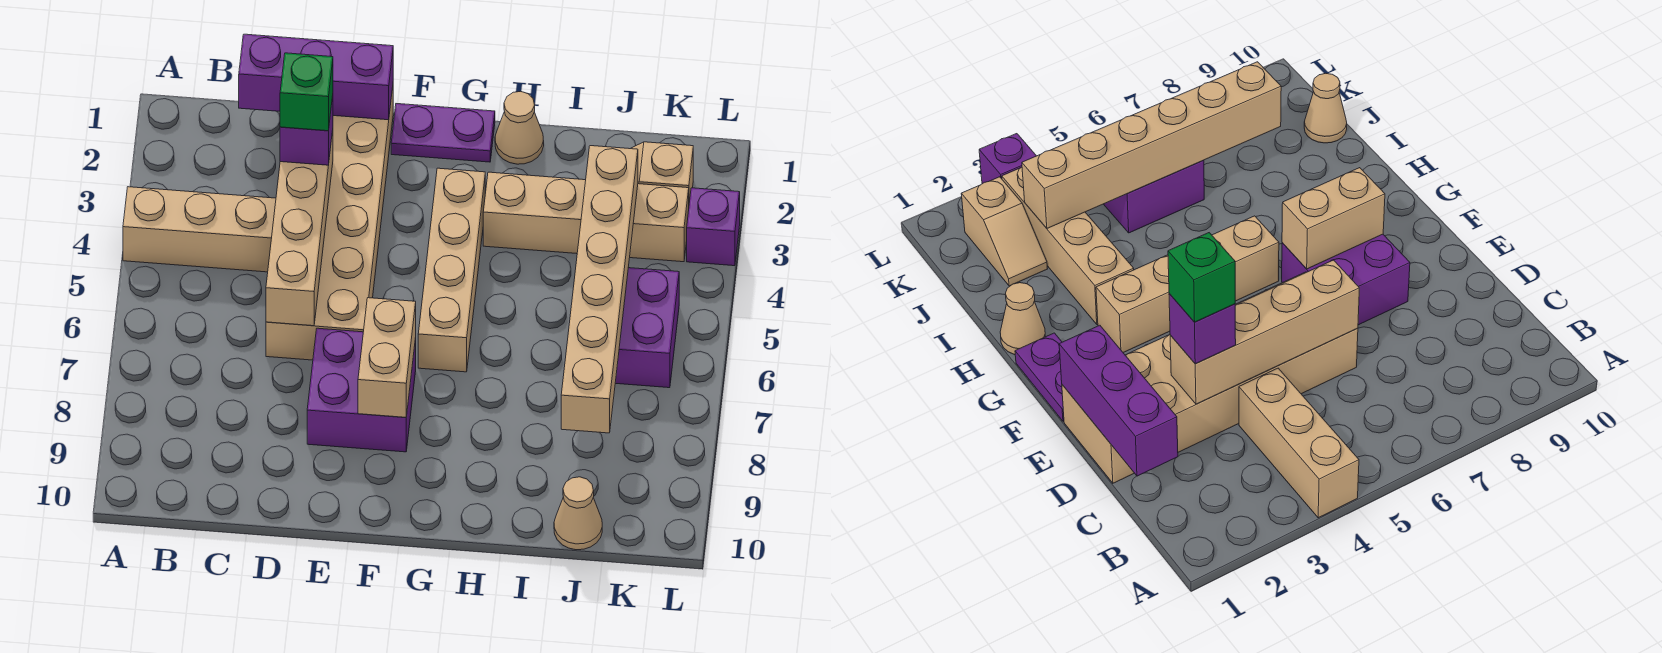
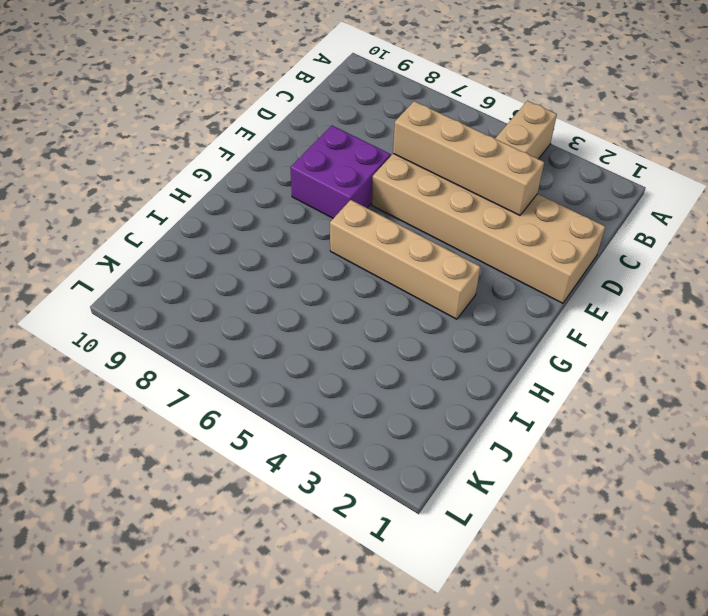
none -> purple plate F1:G1 level 1
none -> tan cone H1 level 1
none -> tan brick H3:K3 level 1

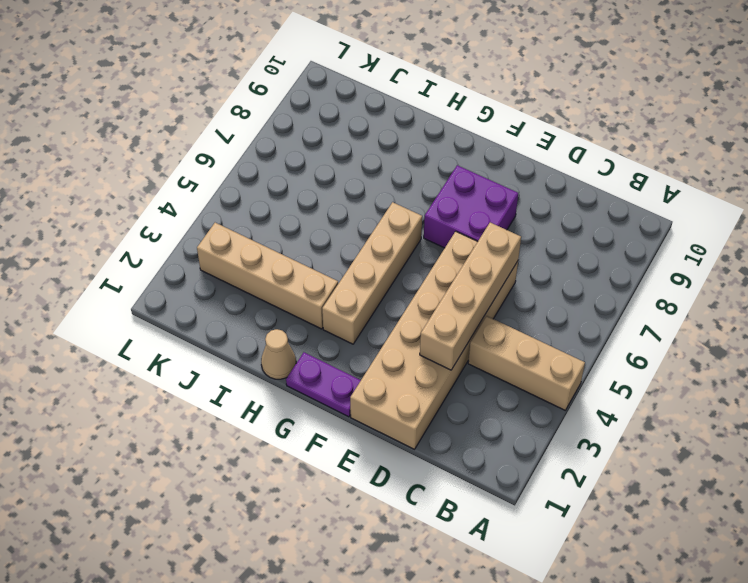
none -> tan slope J2:K2 level 1 top K
none -> purple brick J5:K6 level 1
none -> tan cone J10 level 1

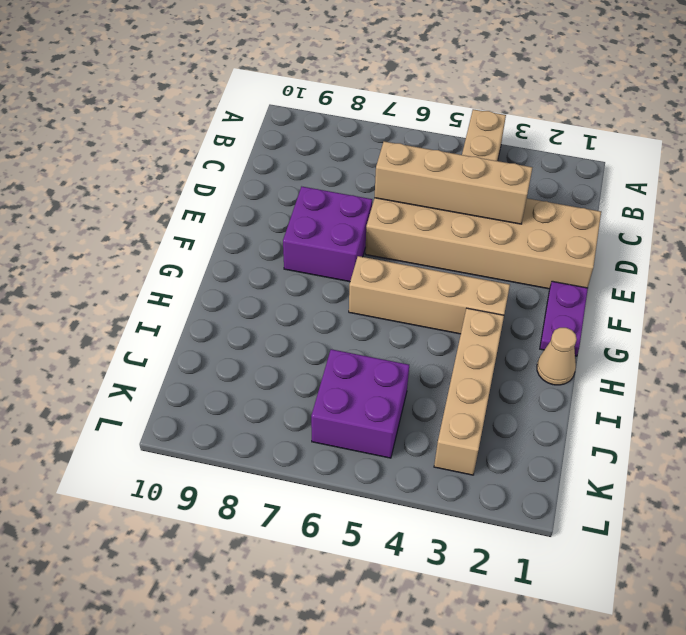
none -> tan slope J2:K2 level 1 top K
none -> tan cone J10 level 1
none -> purple brick L3 level 1

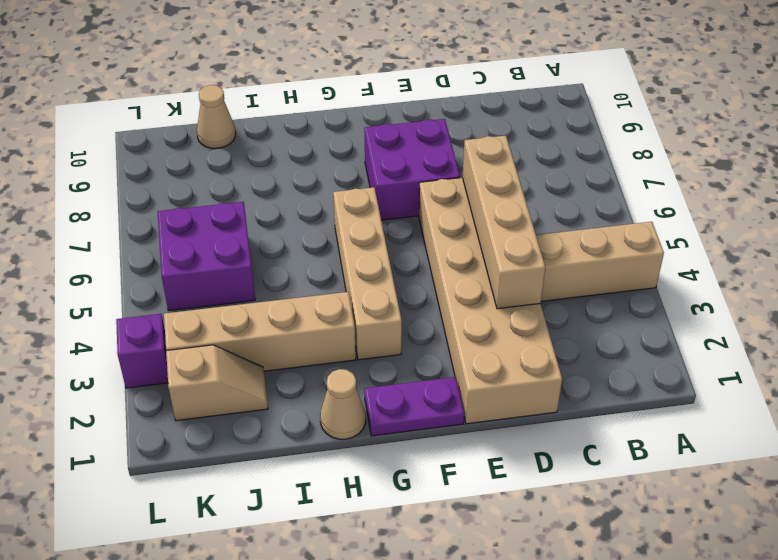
none -> purple brick C1:E1 level 2
none -> tan brick F7:F8 level 2
none -> tan brick J3:J8 level 2

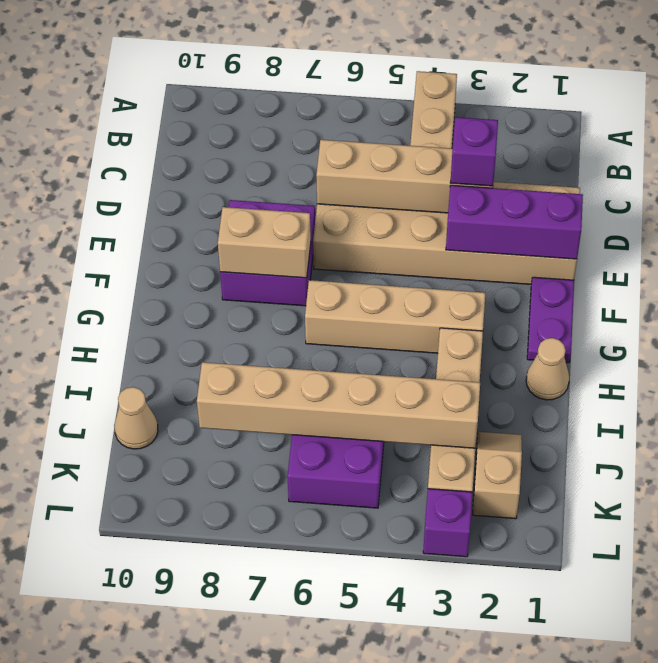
purple brick E1:E3 level 2 -> purple brick C1:E1 level 2
none -> green brick D3 level 4

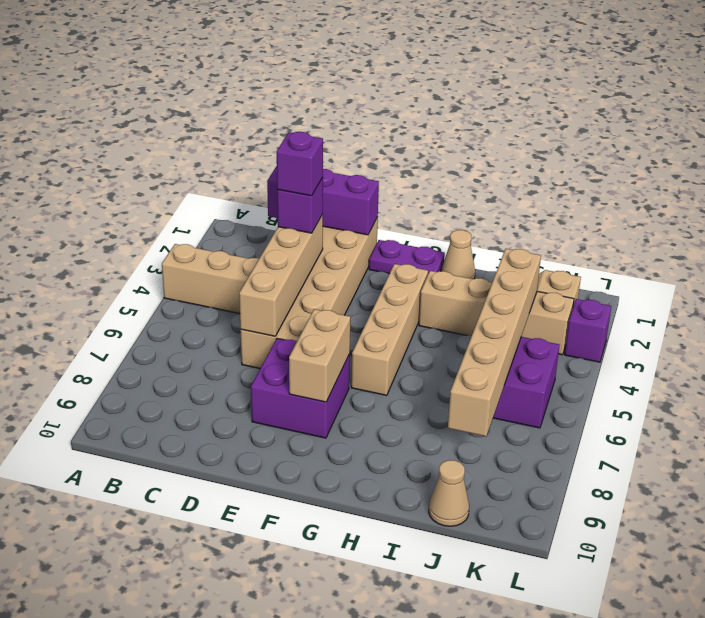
purple brick D3 level 4 -> green brick D3 level 4

